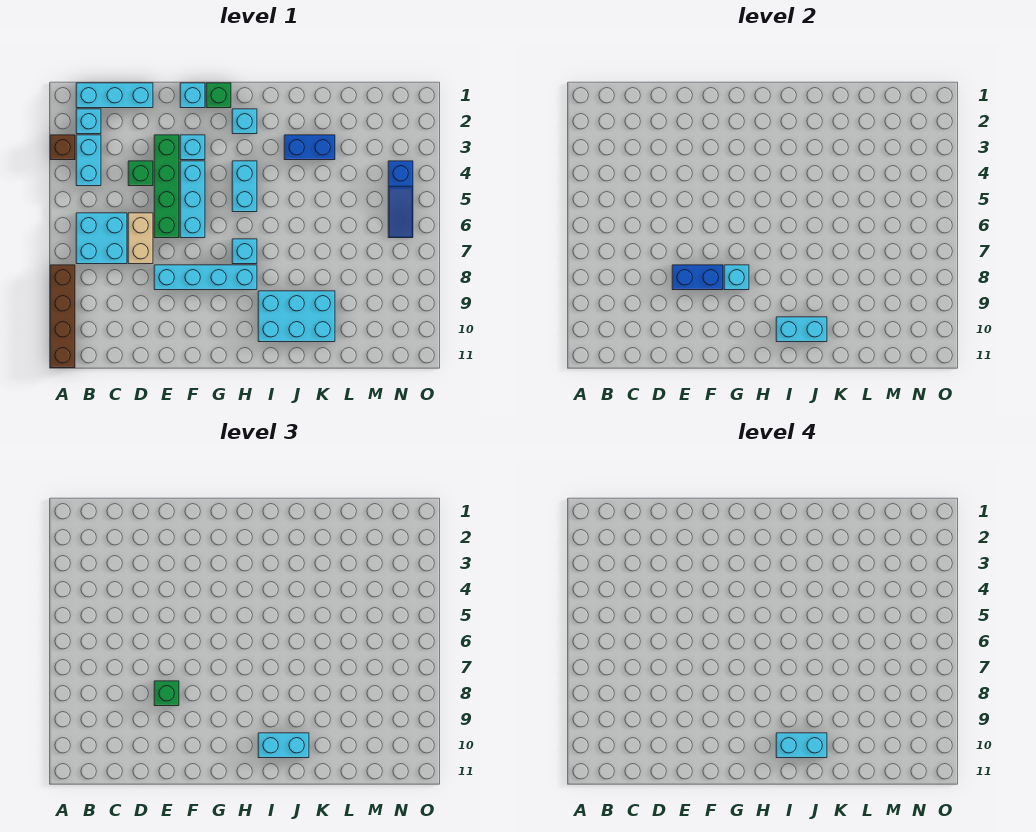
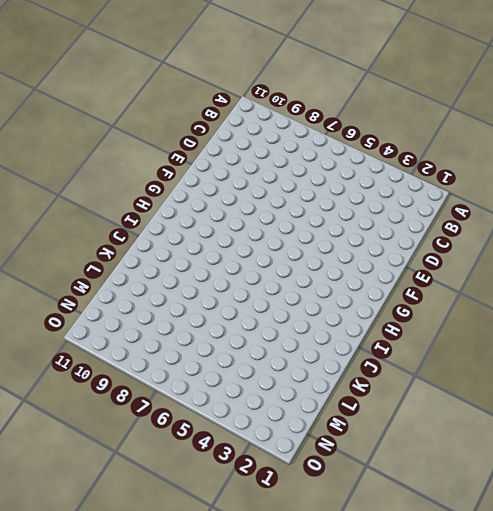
none -> brown brick A3 level 1
none -> brown brick A8:A11 level 1
none -> cyan brick B1:D1 level 1

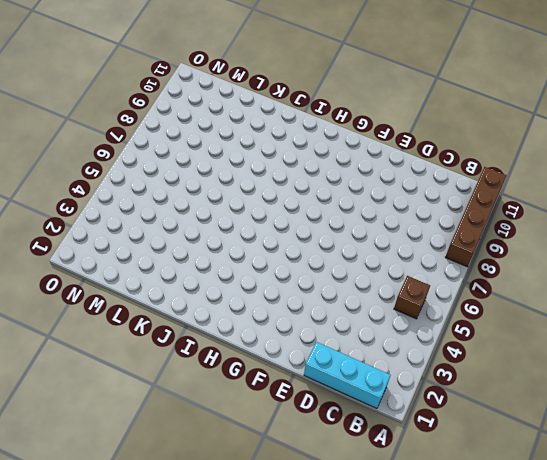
brown brick B5 level 1 -> brown brick A3 level 1
none -> cyan brick B2 level 1
none -> cyan brick B3:B4 level 1
none -> cyan brick B6:C7 level 1

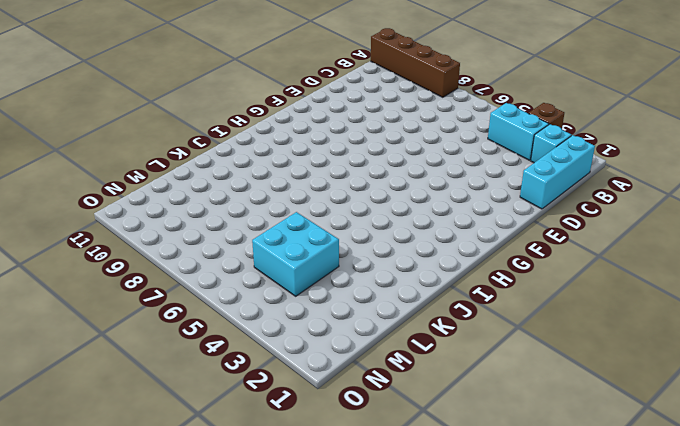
cyan brick L4:M5 level 1 -> cyan brick B6:C7 level 1
none -> green brick D4 level 1
none -> tan brick D6:D7 level 1
none -> green brick E3:E6 level 1

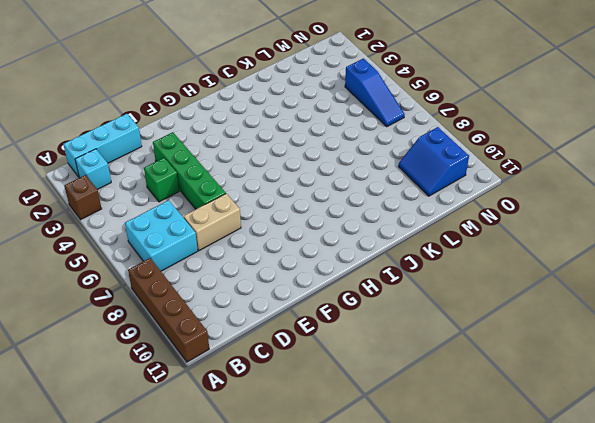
tan brick D7:E7 level 1 -> tan brick D6:D7 level 1
blue slope M9:N10 level 1 top N -> none
none -> cyan brick B3:B4 level 1
none -> cyan brick E8:H8 level 1
none -> cyan brick F1 level 1

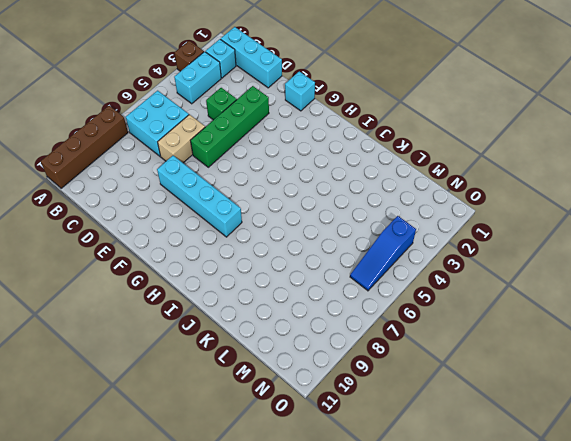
none -> cyan brick F3 level 1
none -> cyan brick F4:F6 level 1
none -> green brick G1 level 1

